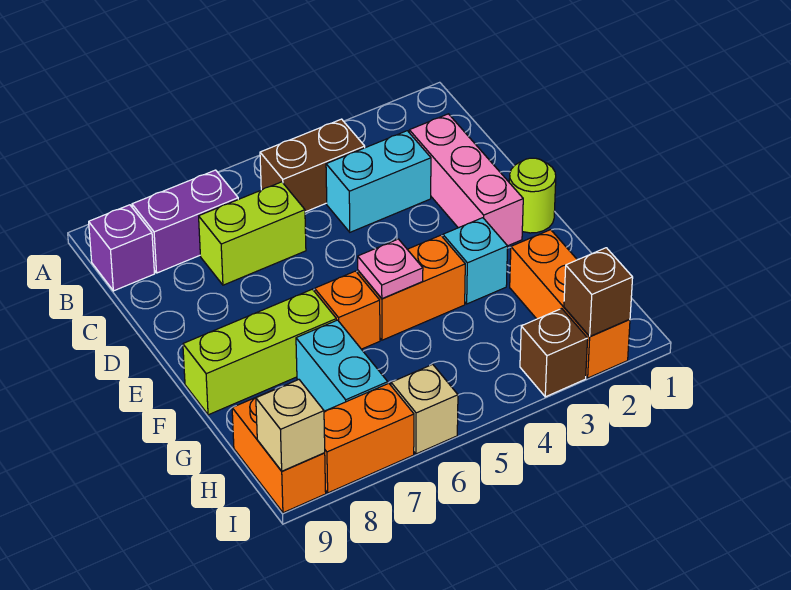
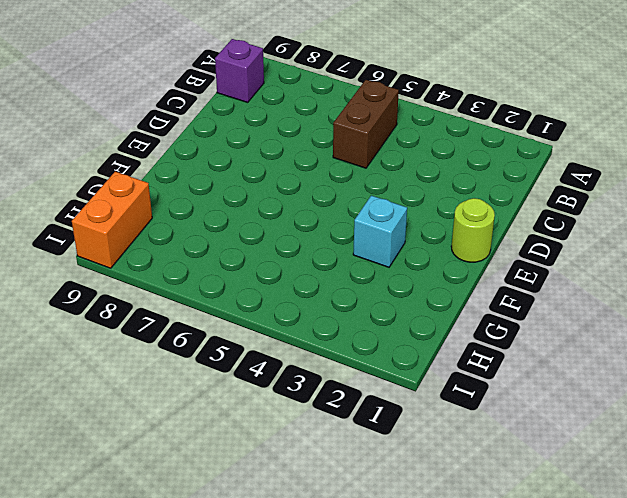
brown brick B5:C5 level 1 -> brown brick B4:B5 level 1
none -> purple brick B7:B8 level 1
none -> pink brick C2:E2 level 1
none -> cyan brick C3:C4 level 1

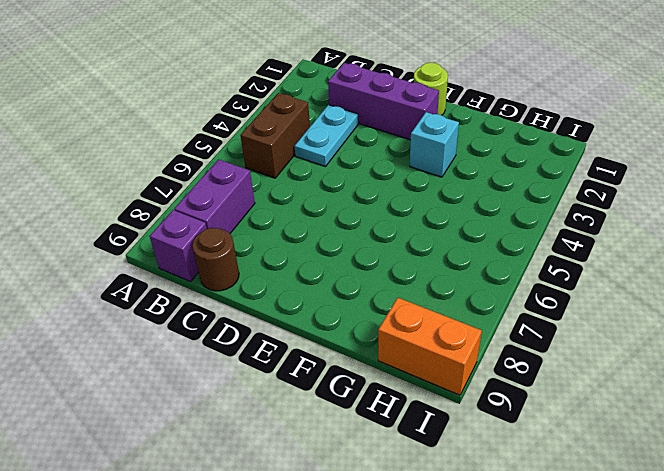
purple brick C2:E2 level 1 -> pink brick C2:E2 level 1
cyan plate C3:C4 level 1 -> cyan brick C3:C4 level 1
brown round brick C9 level 1 -> none
none -> lime brick C6:C7 level 1
none -> orange brick F4:F5 level 1
none -> orange brick F6 level 1

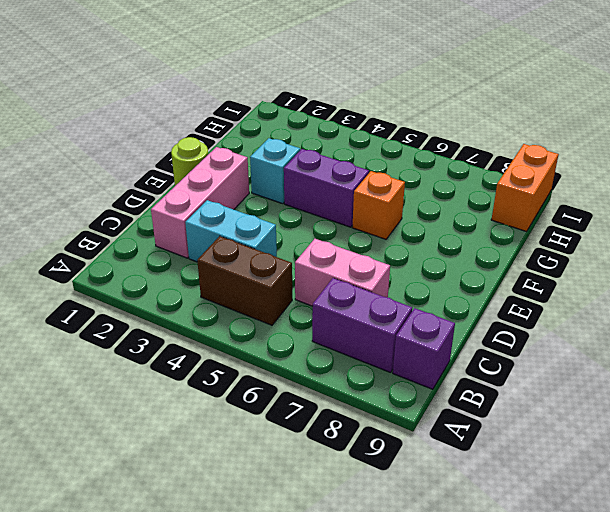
pink brick C6:C7 level 1 -> lime brick C6:C7 level 1
purple brick F4:F5 level 1 -> orange brick F4:F5 level 1
none -> lime brick F7:F9 level 1
none -> orange brick G2:I2 level 1
none -> cyan brick G7:H7 level 1

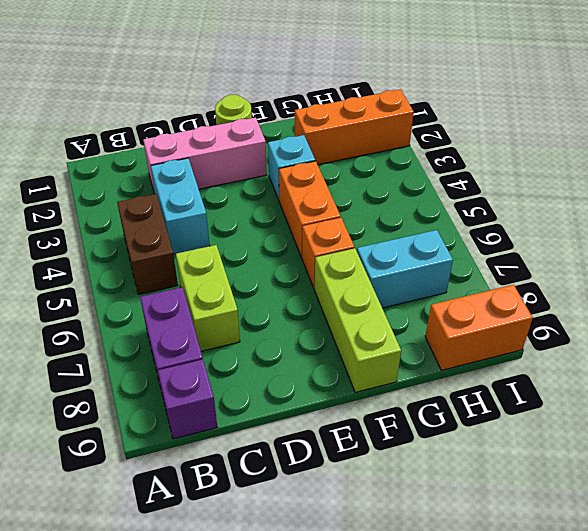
none -> brown brick I3 level 1
none -> tan brick I6 level 1
none -> orange brick I7:I8 level 1

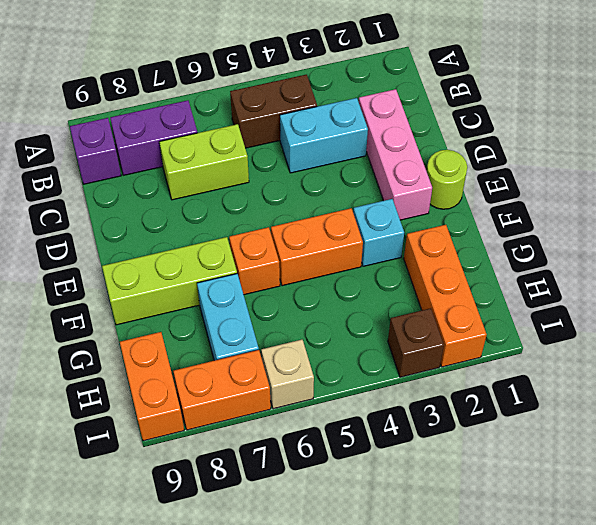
none -> pink plate F5 level 2
none -> brown brick I2 level 2
none -> tan brick I9 level 2

